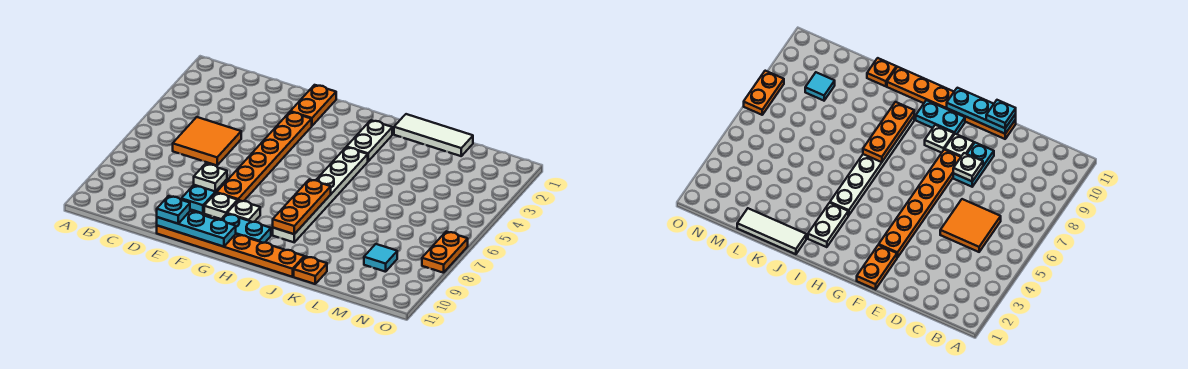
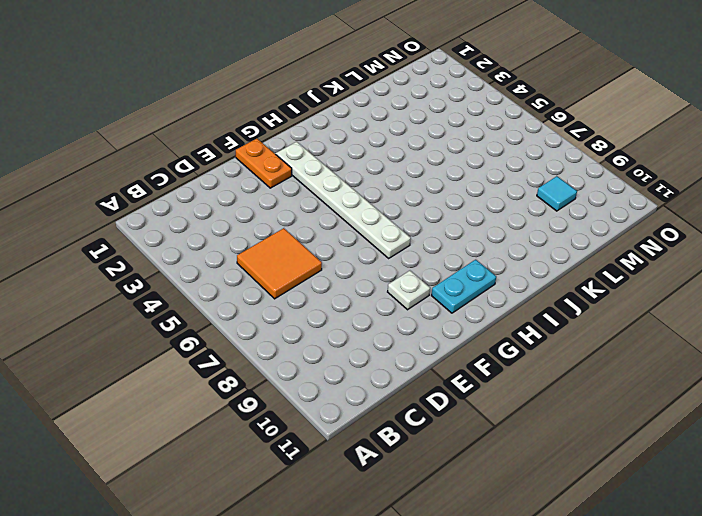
white plate G2:G7 level 1 -> white plate I4:I9 level 1
none -> cyan plate E8:E9 level 1
none -> orange plate E11:J11 level 1
none -> orange plate F3:F8 level 1

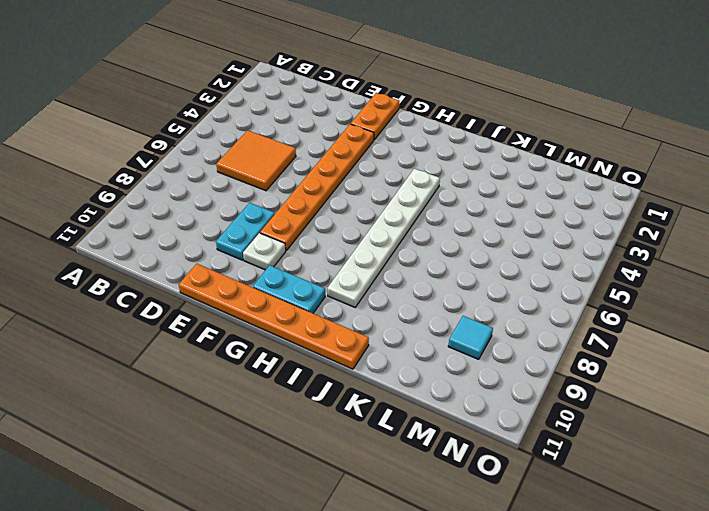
none -> white plate G9 level 1
none -> white plate I2:I3 level 1
none -> white tile J1:L1 level 1

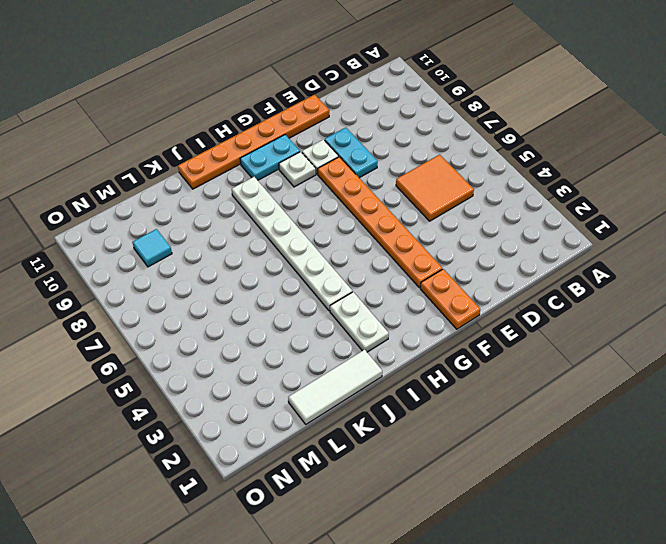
none -> orange plate K11 level 1
none -> orange plate O7:O8 level 1
none -> white plate E8 level 2

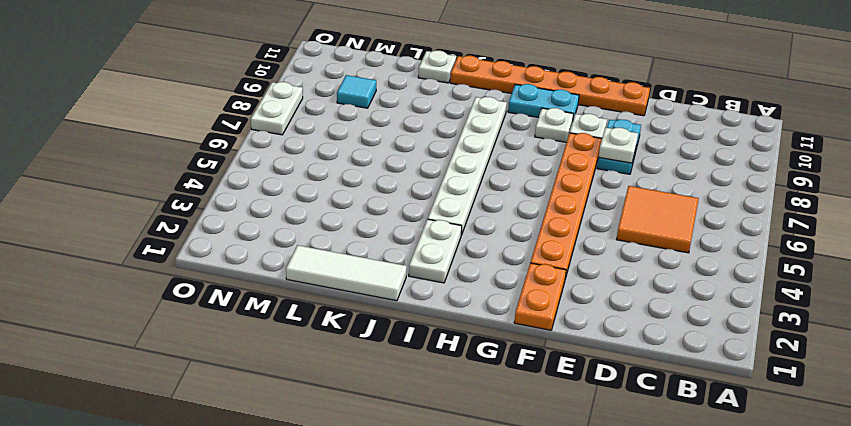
white plate K11 level 1 -> orange plate K11 level 1
white plate O7:O8 level 1 -> orange plate O7:O8 level 1
none -> cyan plate E11:G11 level 2
none -> orange plate I7:I9 level 2
none -> cyan plate E11 level 3

